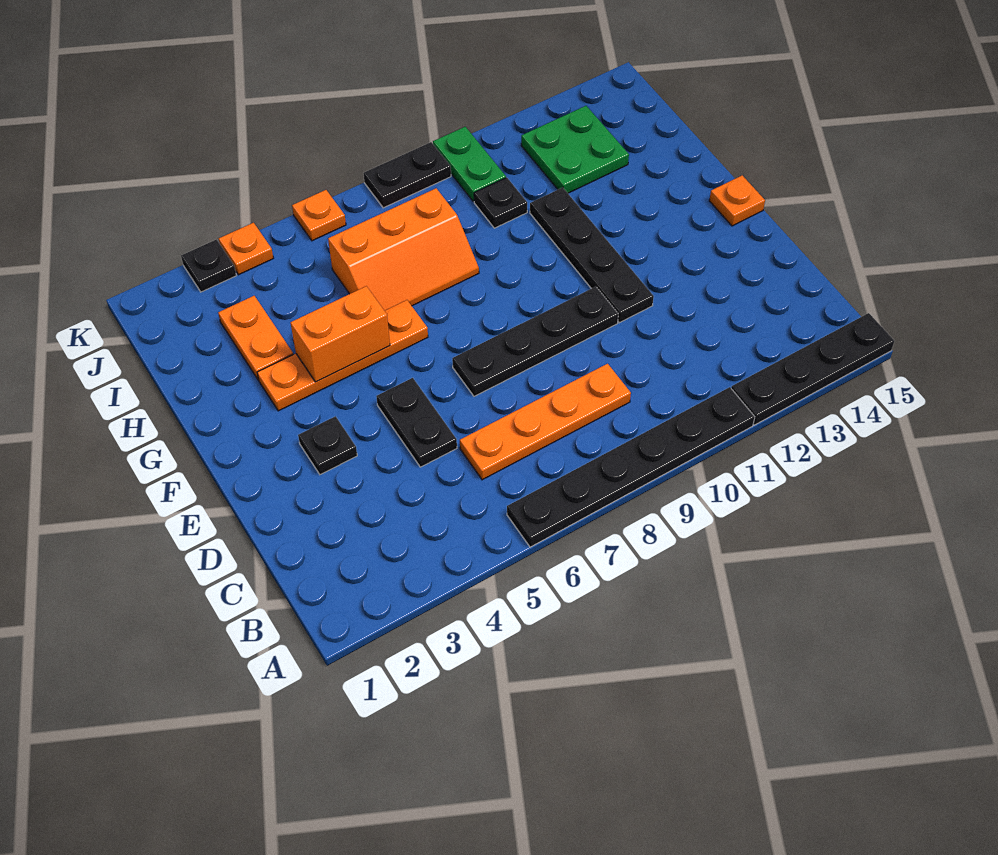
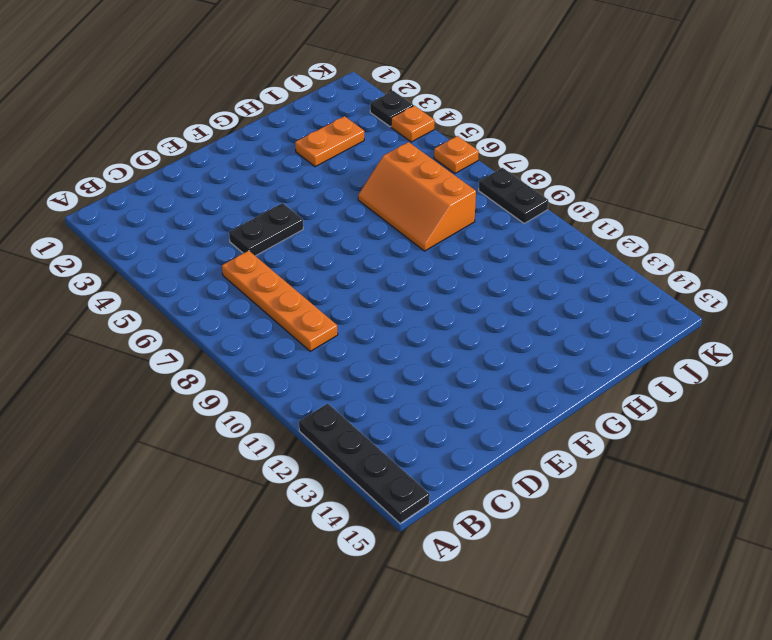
none -> black plate A6:A11 level 1
none -> black plate E3 level 1
none -> black plate E7:E10 level 1

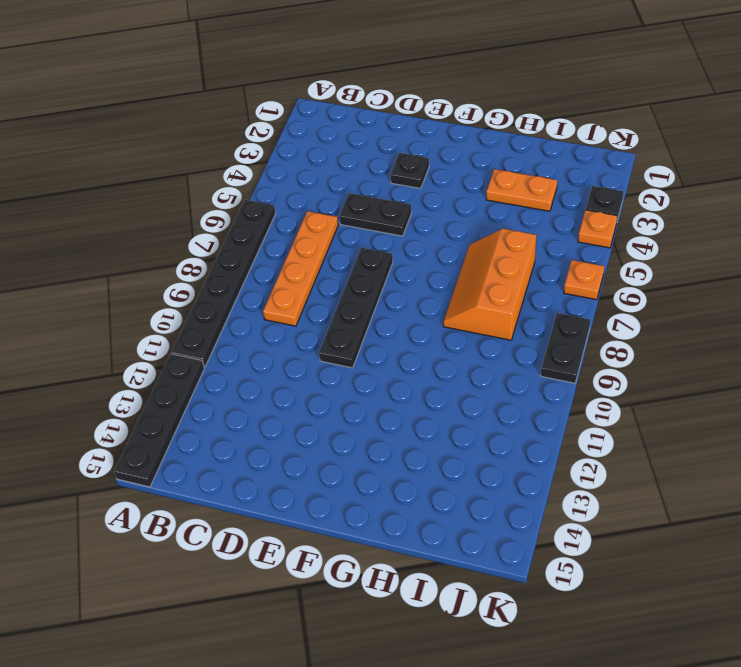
none -> black plate E11:H11 level 1
none -> orange plate F15 level 1
none -> orange plate G3:G6 level 1

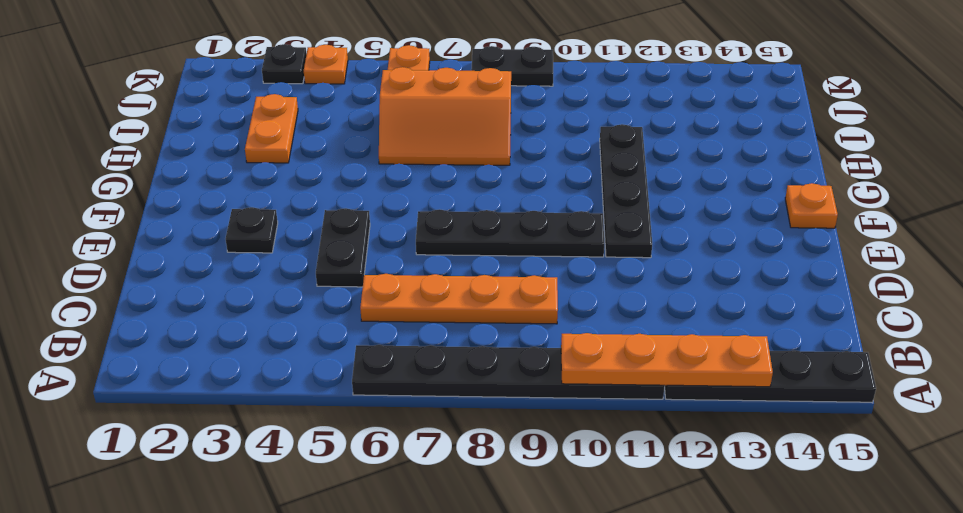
orange plate A10:A13 level 2 -> orange plate G3:G6 level 1
none -> black plate I10 level 1
none -> green plate I12:J13 level 1
none -> green plate J10:K10 level 1

